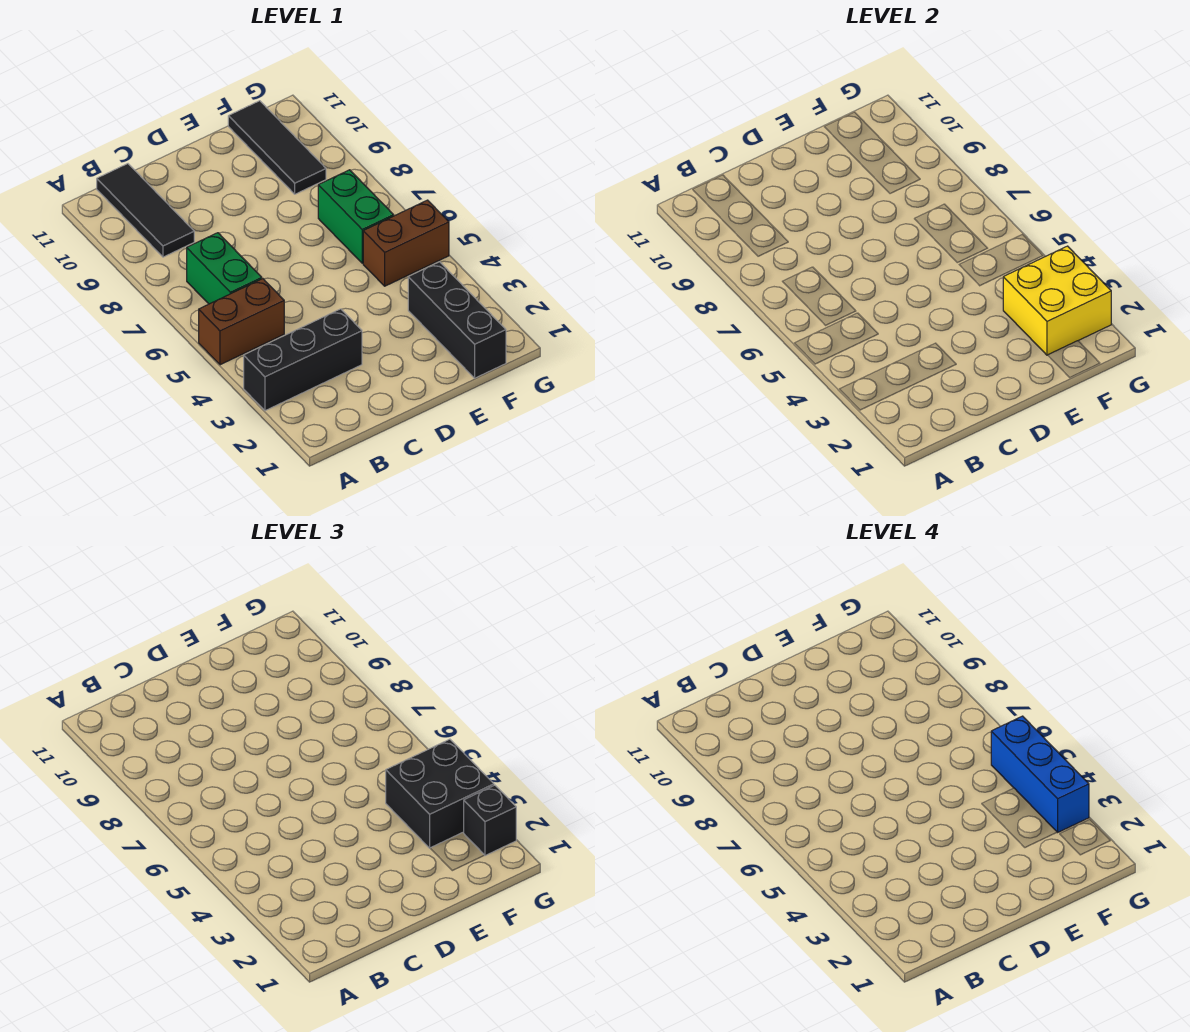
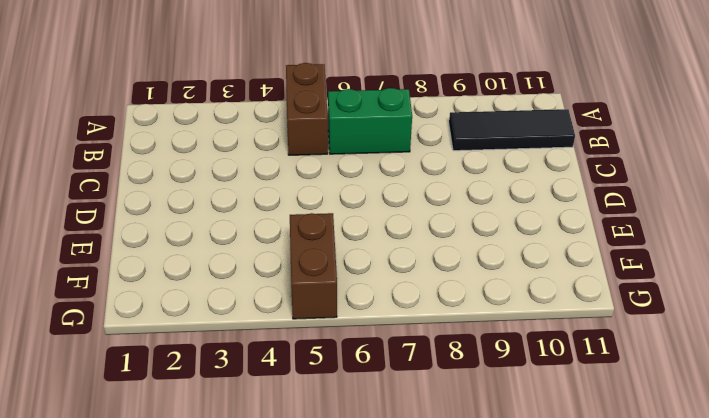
none -> black brick A3:C3 level 1
none -> black brick F1:F3 level 1
none -> green brick F6:F7 level 1

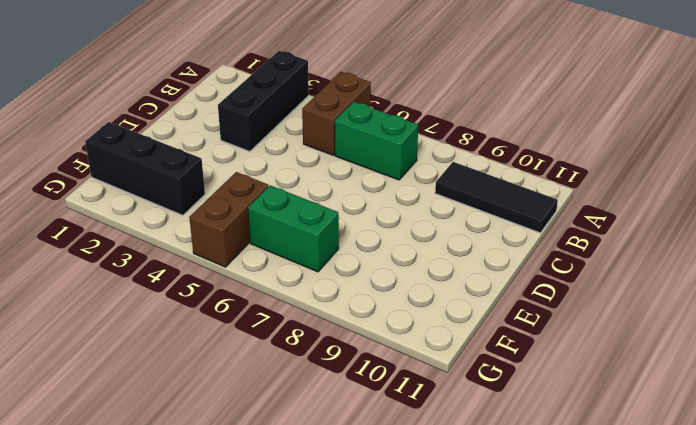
none -> black tile F9:F11 level 1
none -> yellow brick F2:G3 level 2
none -> black brick F3:G4 level 3

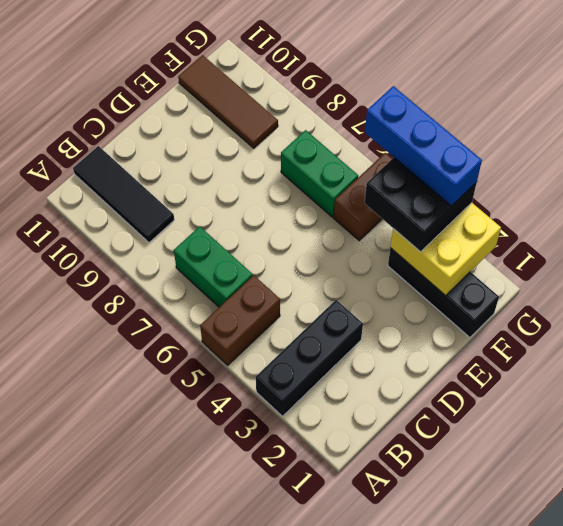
brown tile F9:F11 level 1 -> black tile F9:F11 level 1
none -> black brick G2 level 3

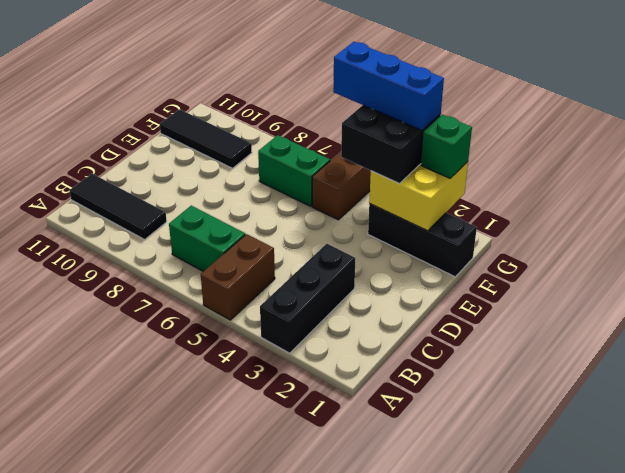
green brick G2 level 3 -> black brick G2 level 3

